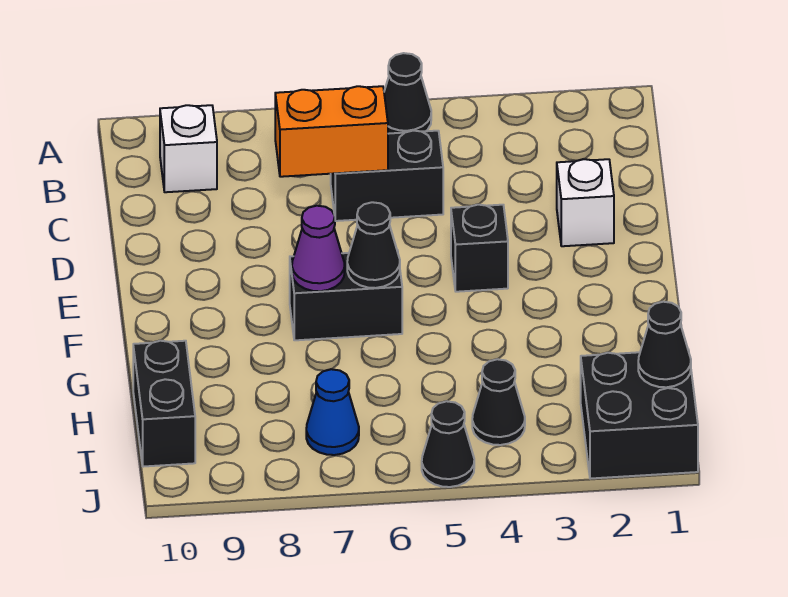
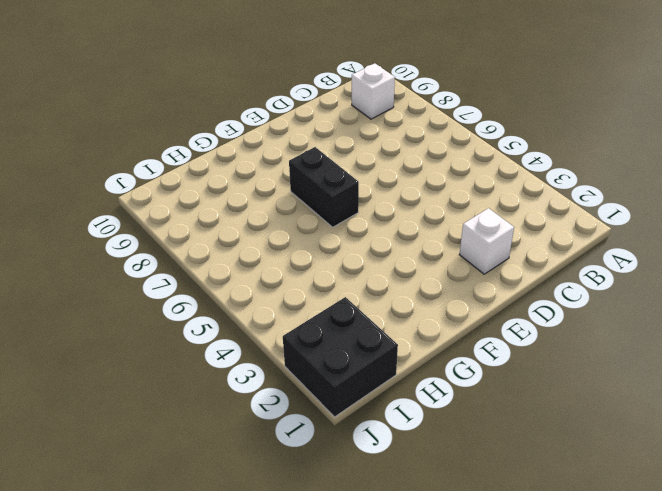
none -> black cone A5 level 1
none -> black brick C5:C6 level 1
none -> black brick E4 level 1

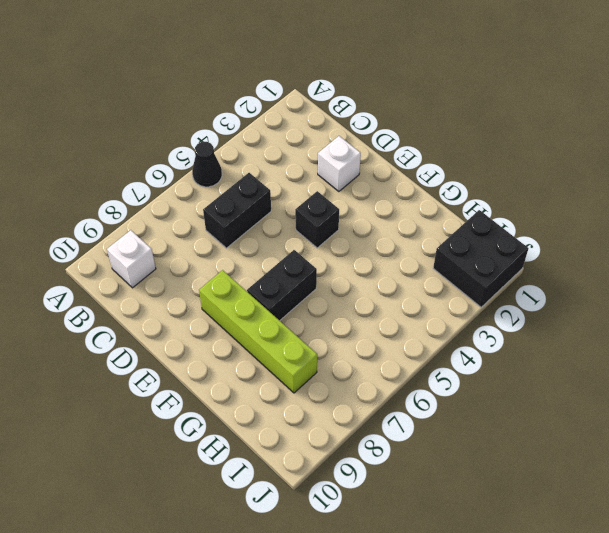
lime brick E8:H8 level 1 -> none
none -> black brick H10:I10 level 1
none -> black cone I4 level 1
none -> blue cone I7 level 1

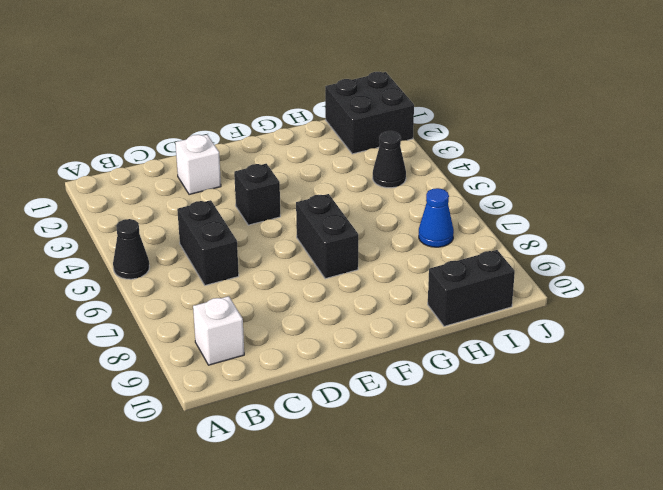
none -> black cone J5 level 1
none -> orange brick C6:C7 level 2
none -> black cone F6 level 2

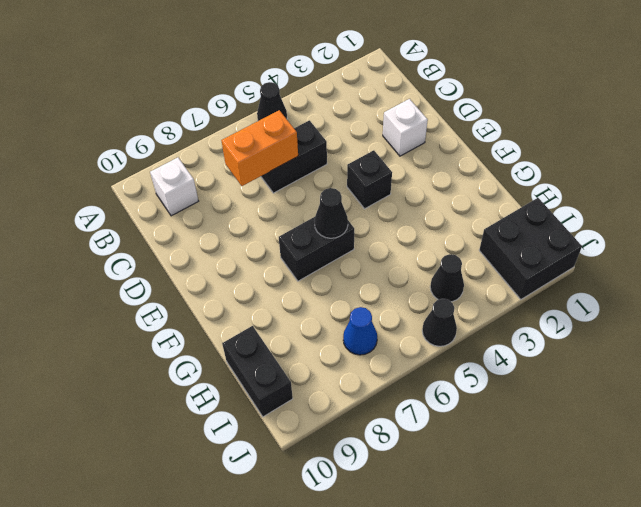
none -> purple cone F7 level 2
none -> black cone I1 level 2

